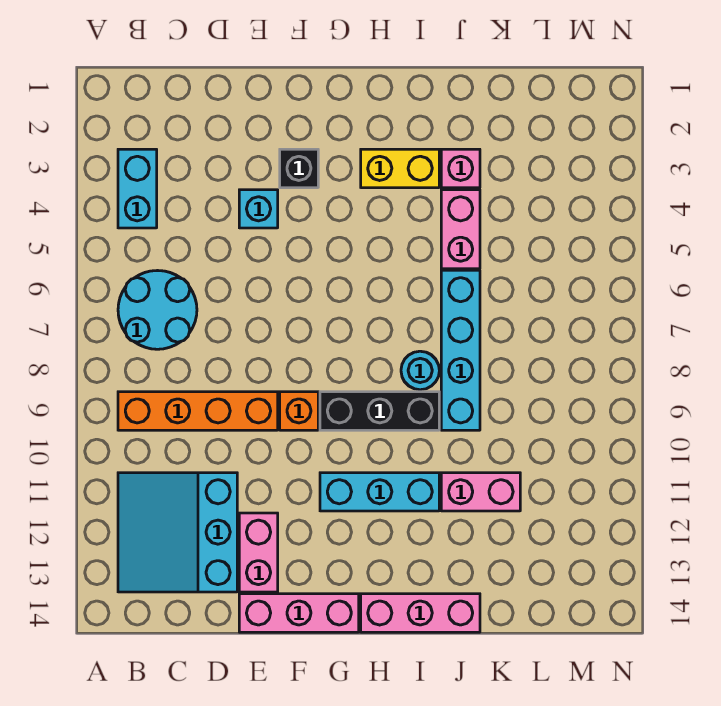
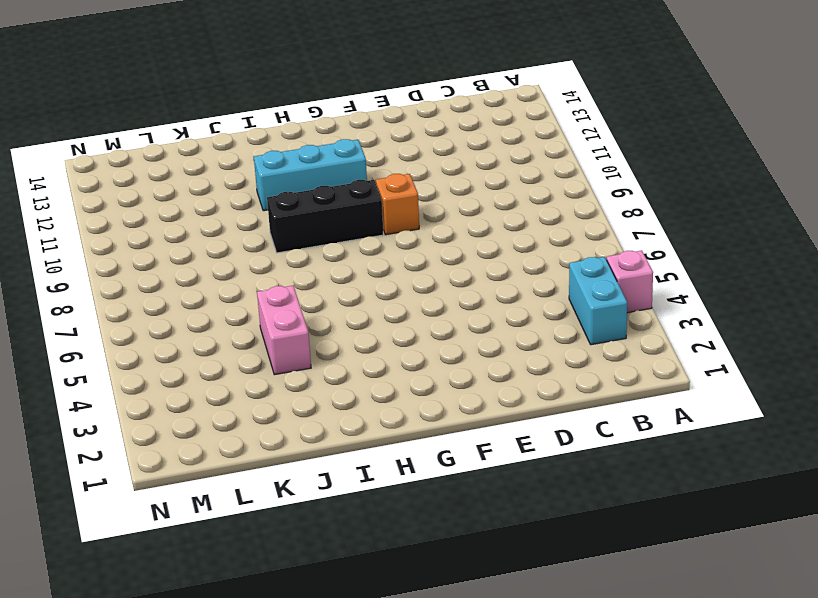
pink brick A4 level 1 -> pink brick J3 level 1
none -> cyan round brick B6:C7 level 1
none -> orange brick B9:E9 level 1
none -> cyan slope B11:D13 level 1 top D

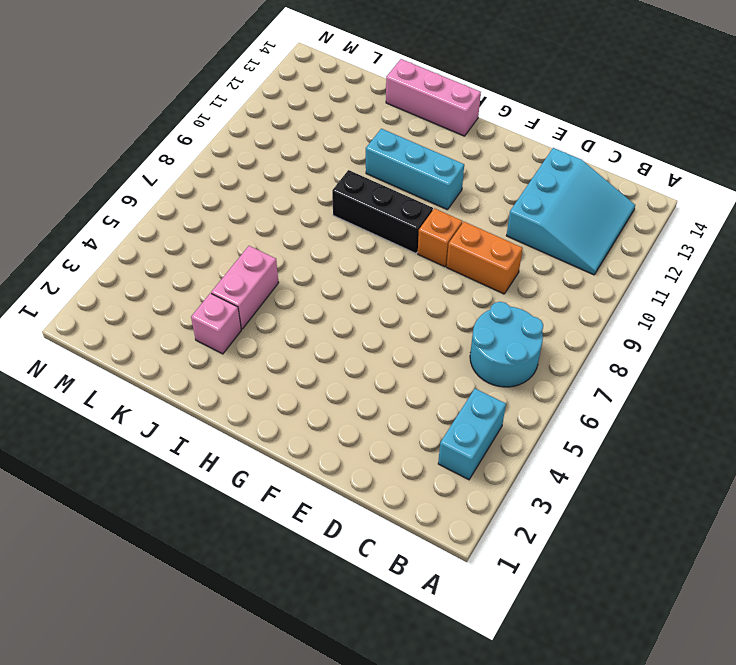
orange brick D9:E9 level 1 -> orange brick B9:E9 level 1
none -> cyan brick E4 level 1
none -> pink brick E12:E13 level 1
none -> pink brick E14:G14 level 1

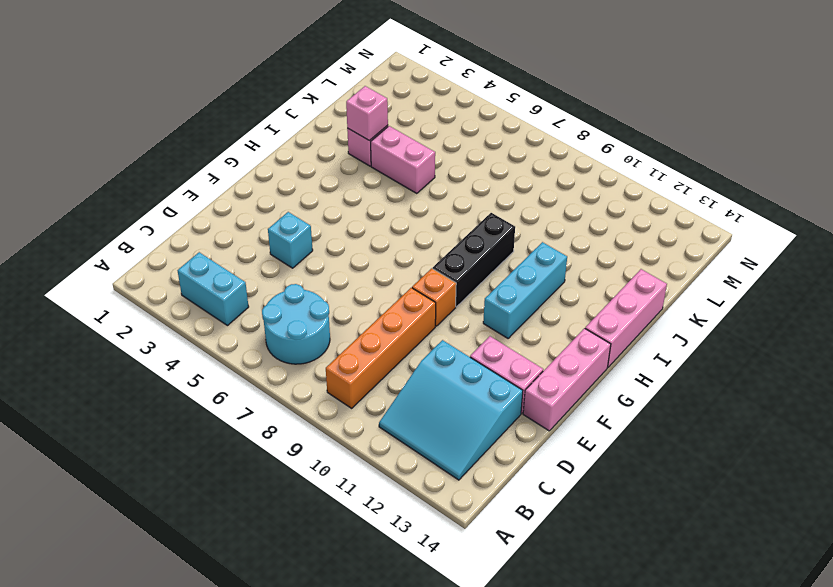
pink brick J3 level 2 -> none
none -> black brick F3 level 1
none -> yellow brick H3:I3 level 1
none -> cyan round brick I8 level 1

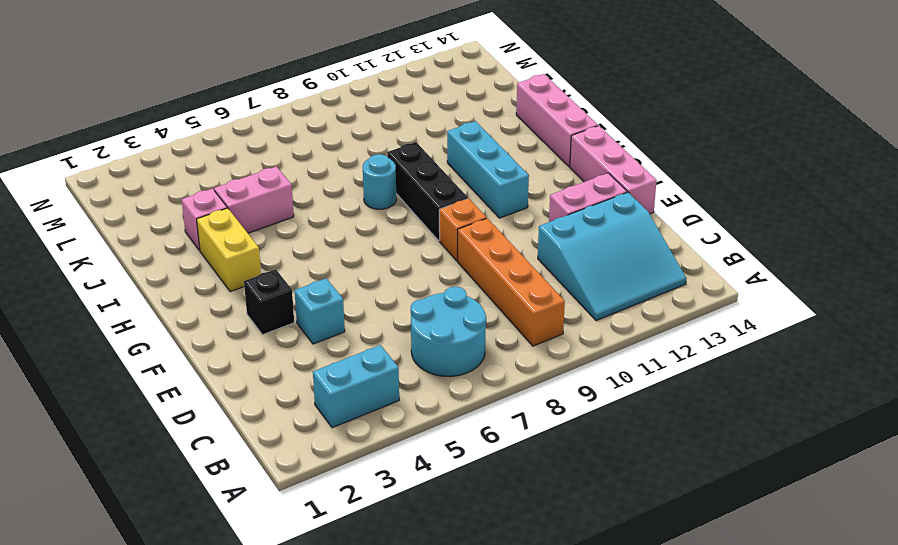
none -> cyan brick J6:J9 level 1
none -> pink brick J11:K11 level 1

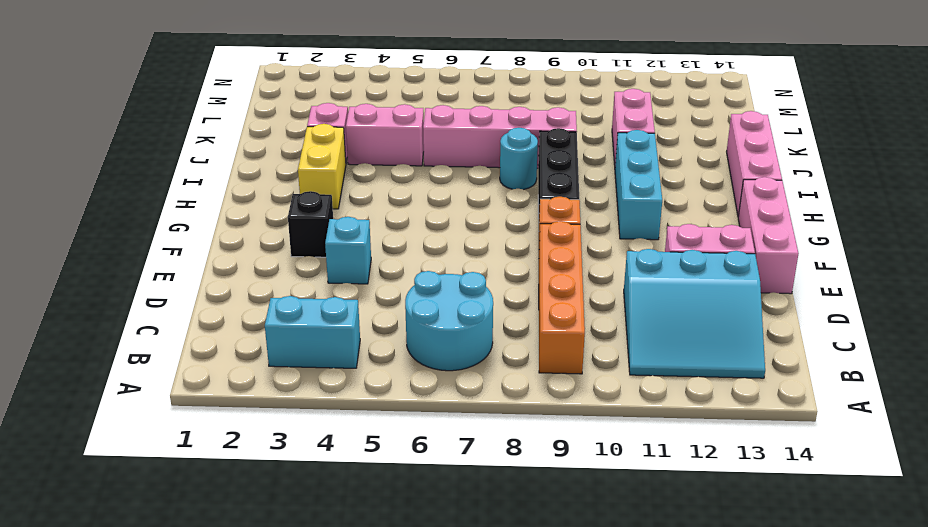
pink brick J6:J9 level 1 -> cyan brick J6:J9 level 1

